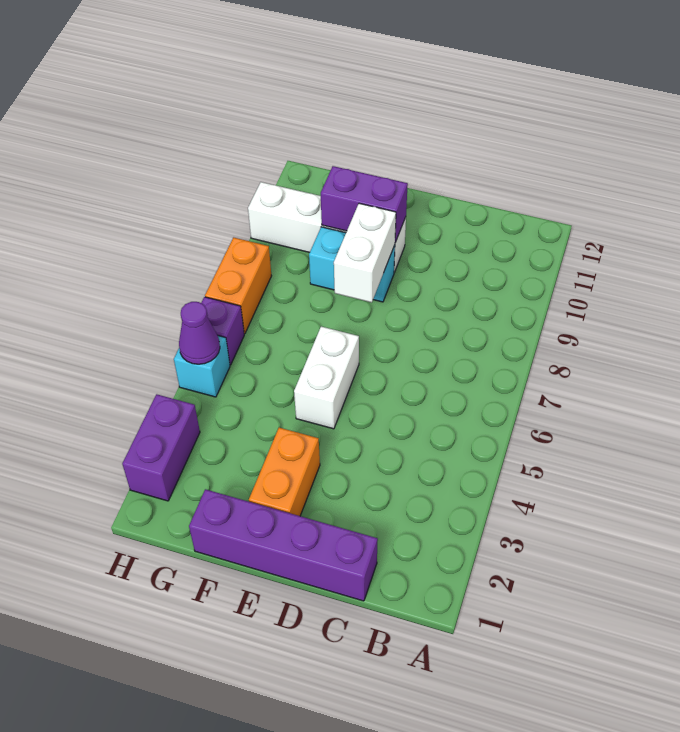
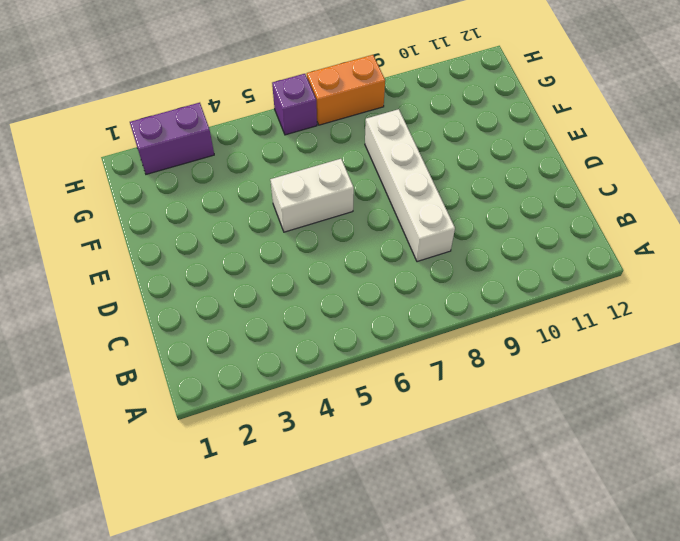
white brick C8:F8 level 1 -> white brick E10:H10 level 1
none -> purple brick C1:F1 level 1
none -> orange brick E2:E3 level 1
none -> cyan brick E9:F9 level 1

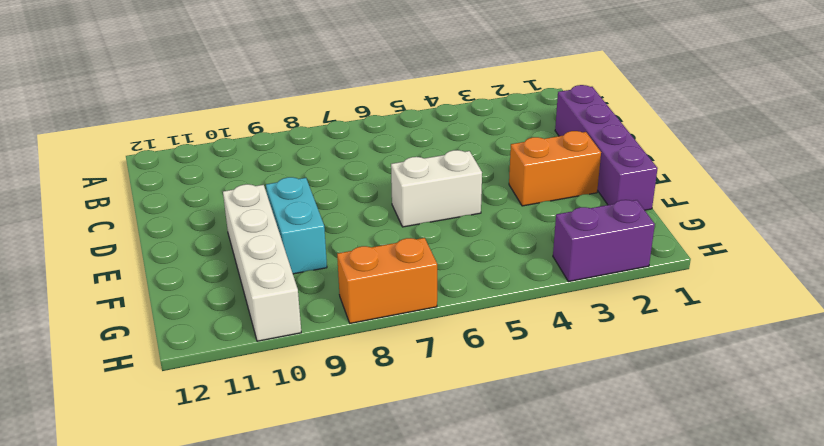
none -> cyan brick H5 level 1
none -> purple brick H6 level 1
none -> white brick E8:E9 level 2

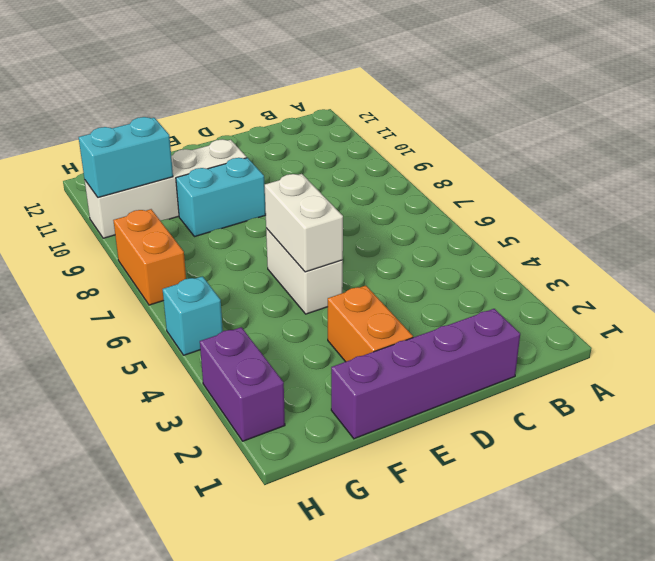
white brick E5:E6 level 2 -> white brick E8:E9 level 2
cyan brick G10:H10 level 2 -> none
none -> purple brick H6 level 1
none -> purple brick E10:F10 level 2
none -> purple cone H5 level 2

